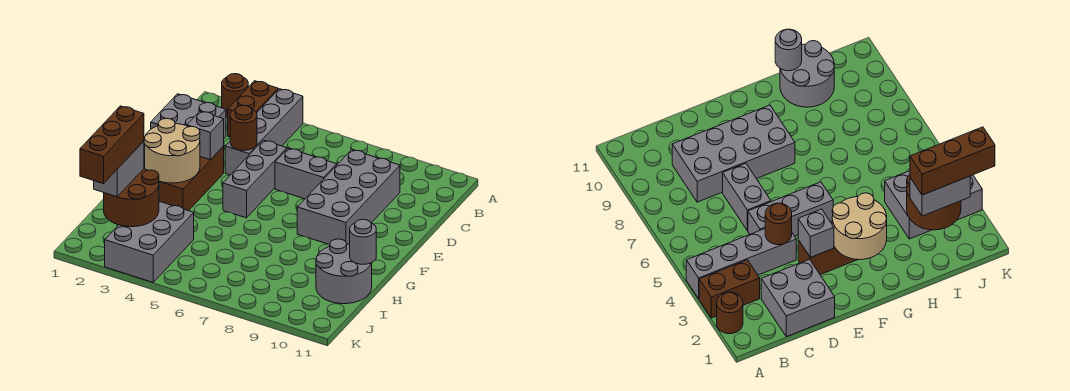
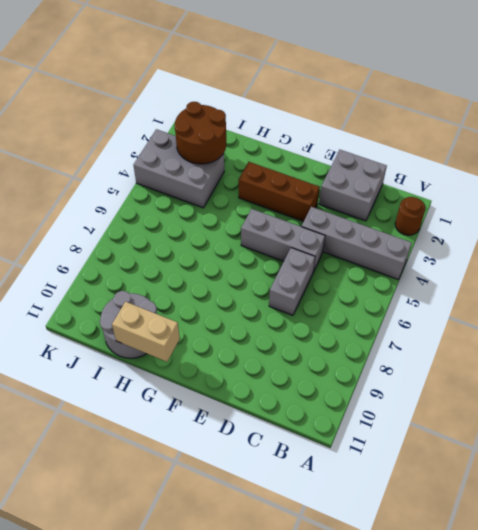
tan brick G11:H11 level 2 -> grey round brick H11 level 2
none -> brown brick A3:B3 level 1
none -> grey brick C8:F9 level 1
none -> brown round brick D4 level 2

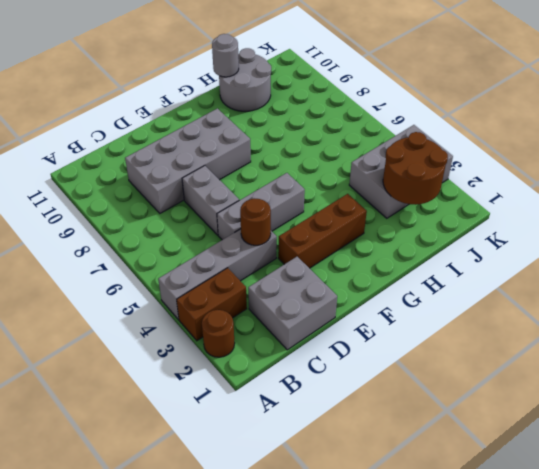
none -> grey brick E3 level 2
none -> tan round brick F2:G3 level 2
none -> grey brick I2:J2 level 3

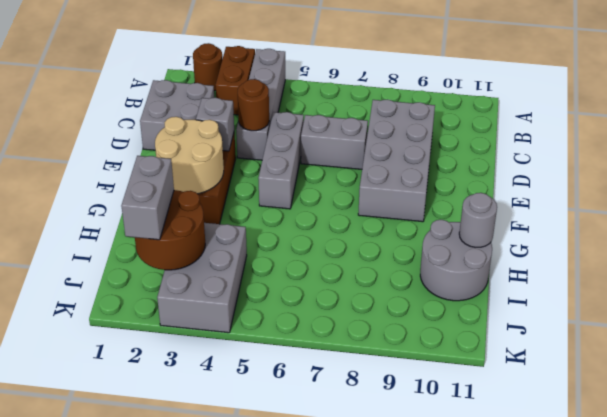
none -> brown brick I2:K2 level 4

